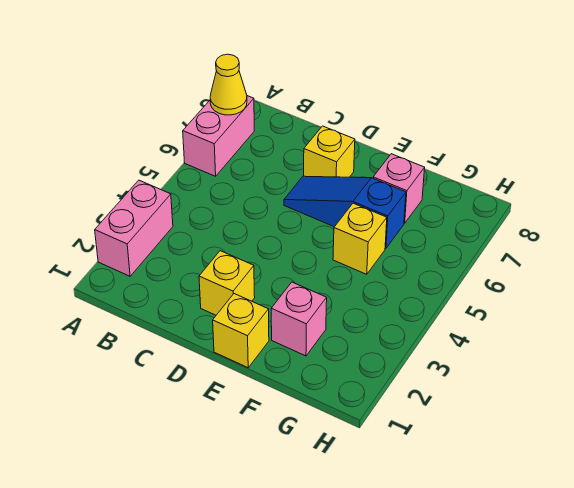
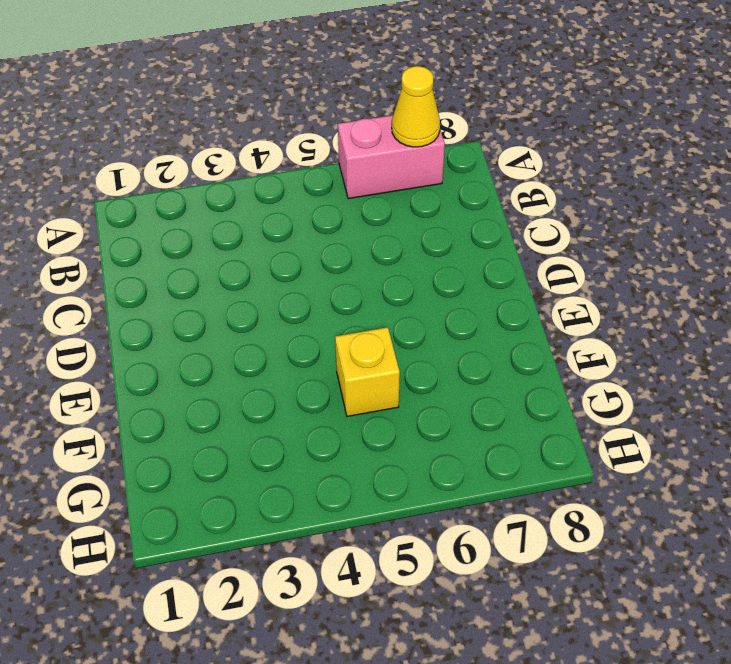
none -> pink brick A2:A3 level 1
none -> yellow brick D2 level 1

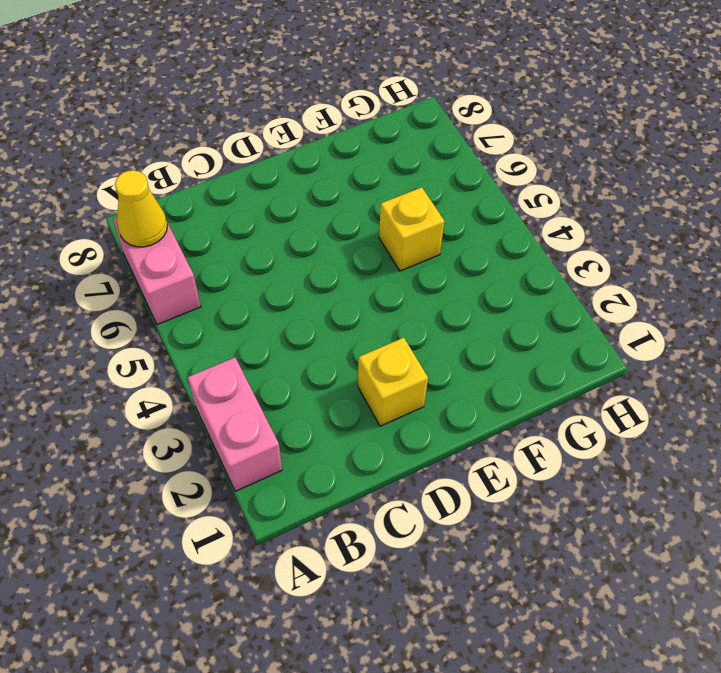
none -> blue slope D6:F6 level 1 top F
none -> yellow brick D7 level 1

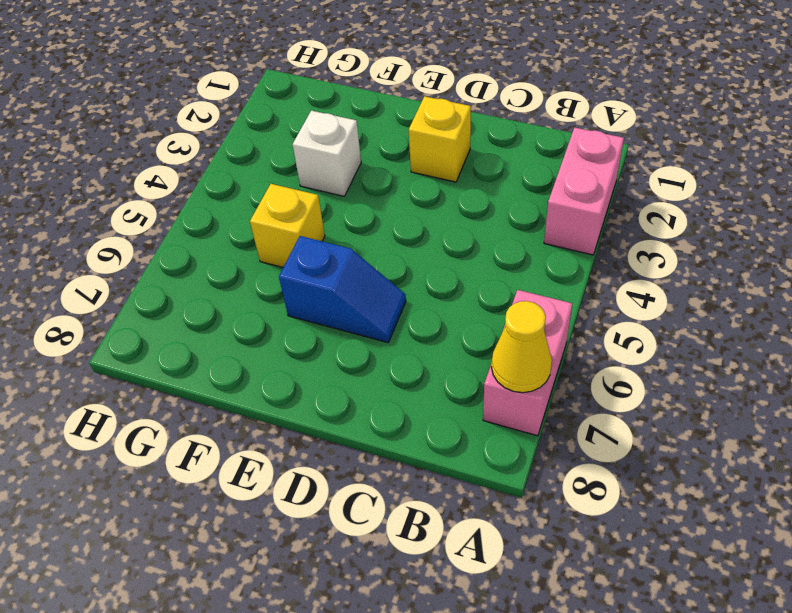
blue slope D6:E6 level 1 top E -> blue slope D6:F6 level 1 top F
white brick F3 level 1 -> none
none -> yellow brick D7 level 1
none -> yellow brick E1 level 1

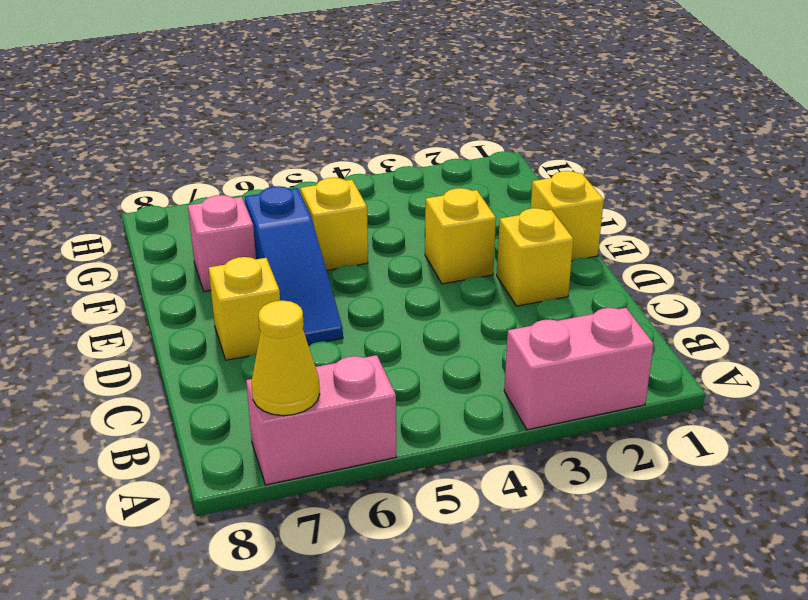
yellow brick E3 level 1 -> none
none -> pink brick F2 level 1

